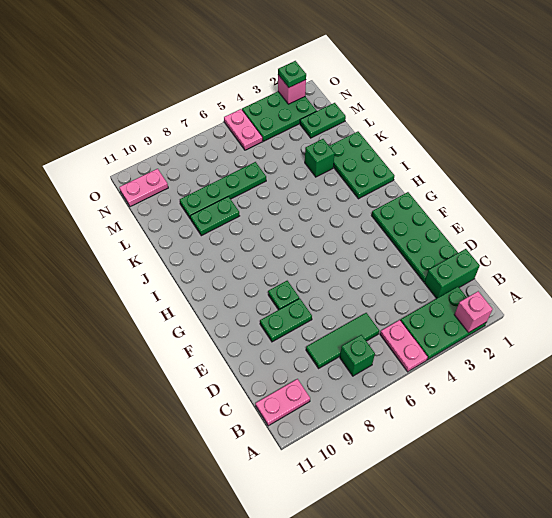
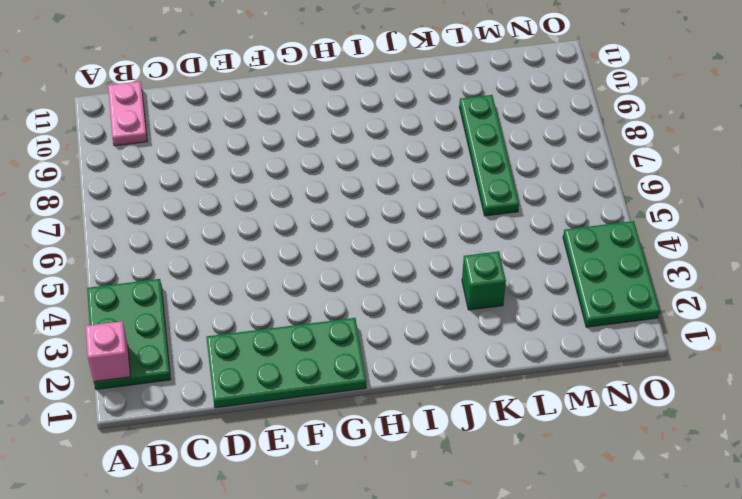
none -> pink plate A5:B5 level 1
none -> green brick B7 level 1
none -> green brick C1:C2 level 1

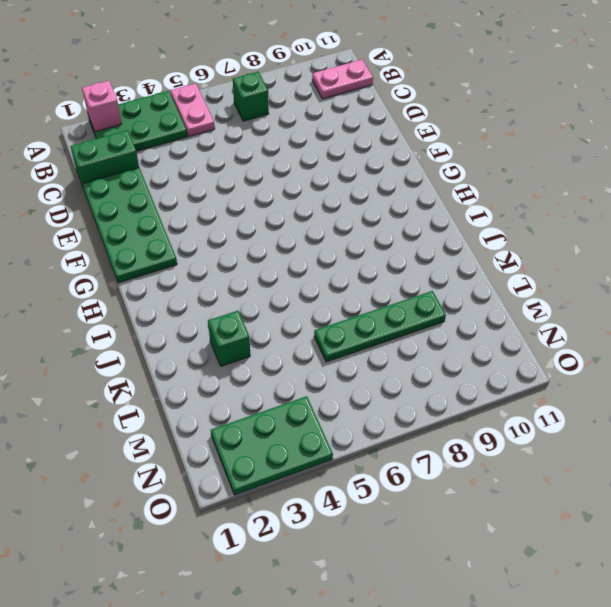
none -> green tile C6:C8 level 1
none -> green plate E8:E9 level 1
none -> green plate F8 level 1

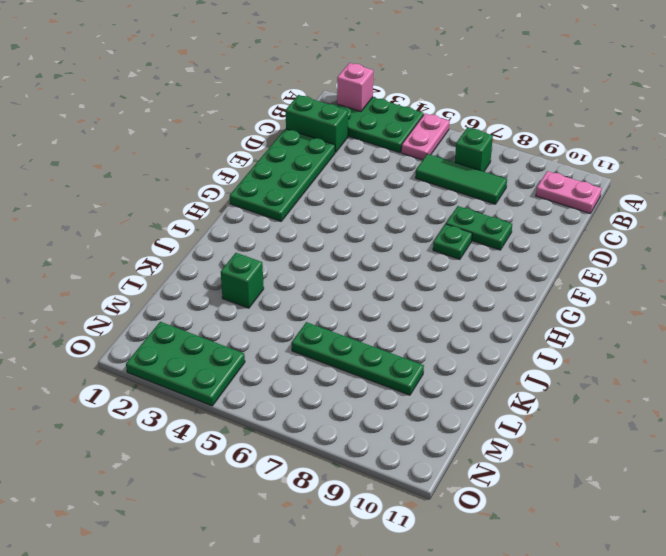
none -> green plate I1:K2 level 1
none -> green plate K8:K9 level 1
none -> green plate M1:M2 level 1

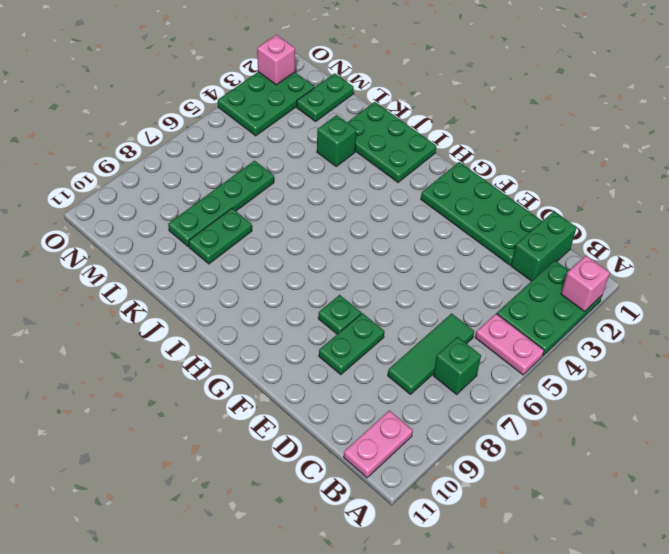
none -> pink plate N5:O5 level 1
none -> pink plate N10:N11 level 1
none -> green plate O2 level 3

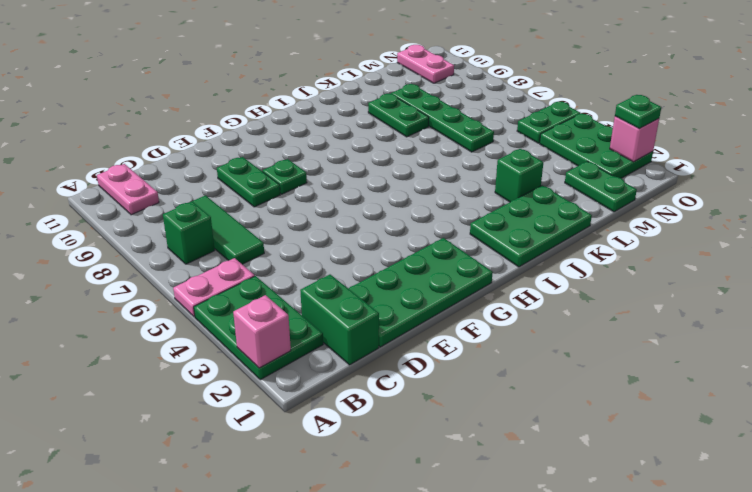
green plate N5:O5 level 1 -> pink plate N5:O5 level 1

